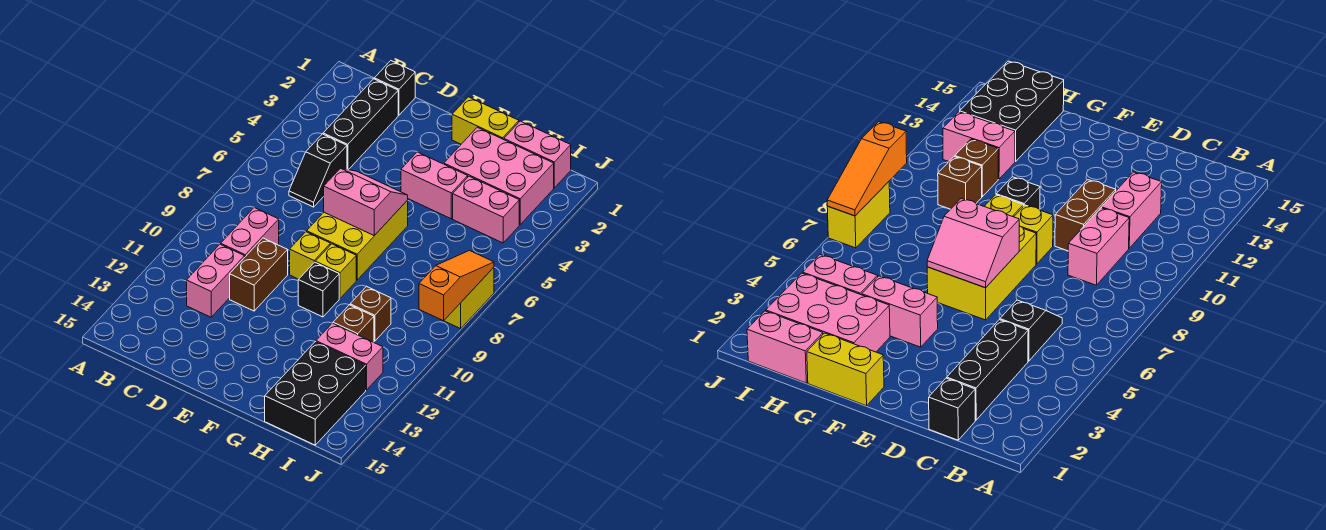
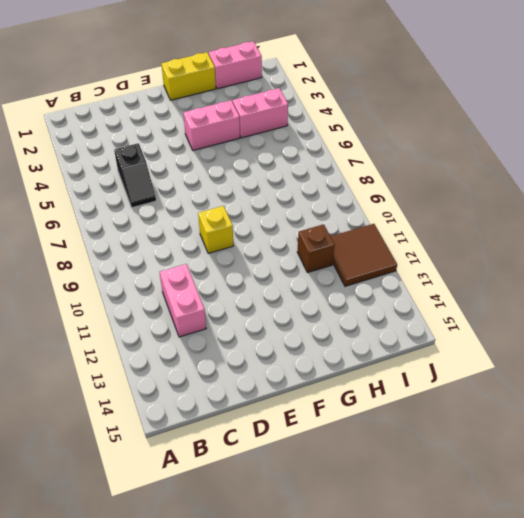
brown tile I11:J12 level 1 -> pink brick H12:I12 level 1
none -> black brick C1 level 1
none -> black brick C2:C4 level 1
none -> pink brick C9:C10 level 1

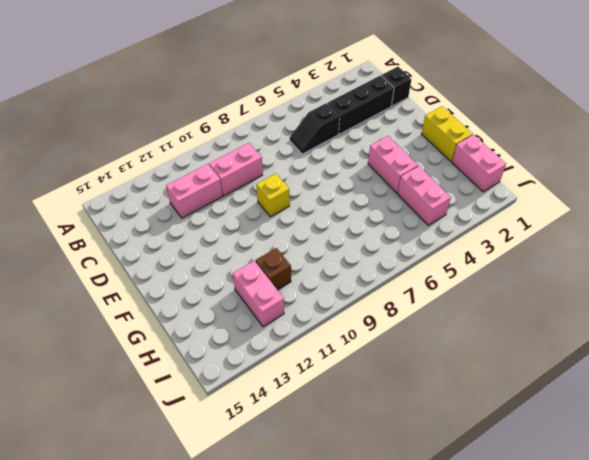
none -> brown brick D10:D11 level 1
none -> yellow brick E6:F8 level 1
none -> yellow brick F9 level 1

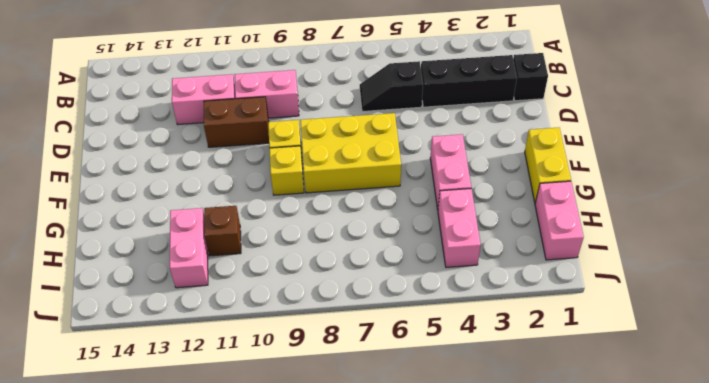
none -> black brick F10 level 1
none -> pink brick G2:I3 level 1
none -> brown brick H10 level 1

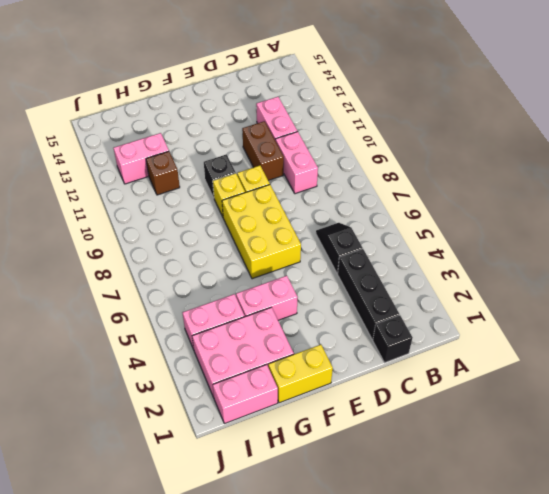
none -> brown brick H10 level 1
none -> black brick H13:I15 level 1
none -> yellow brick J7:J8 level 1

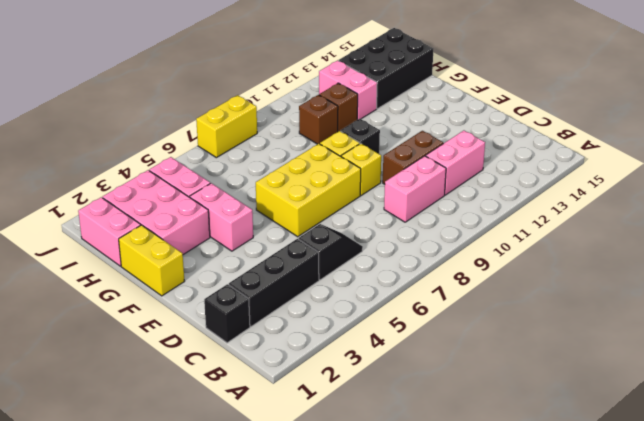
none -> pink slope E6:F7 level 2 top 7
none -> orange slope J7:J9 level 2 top 9

